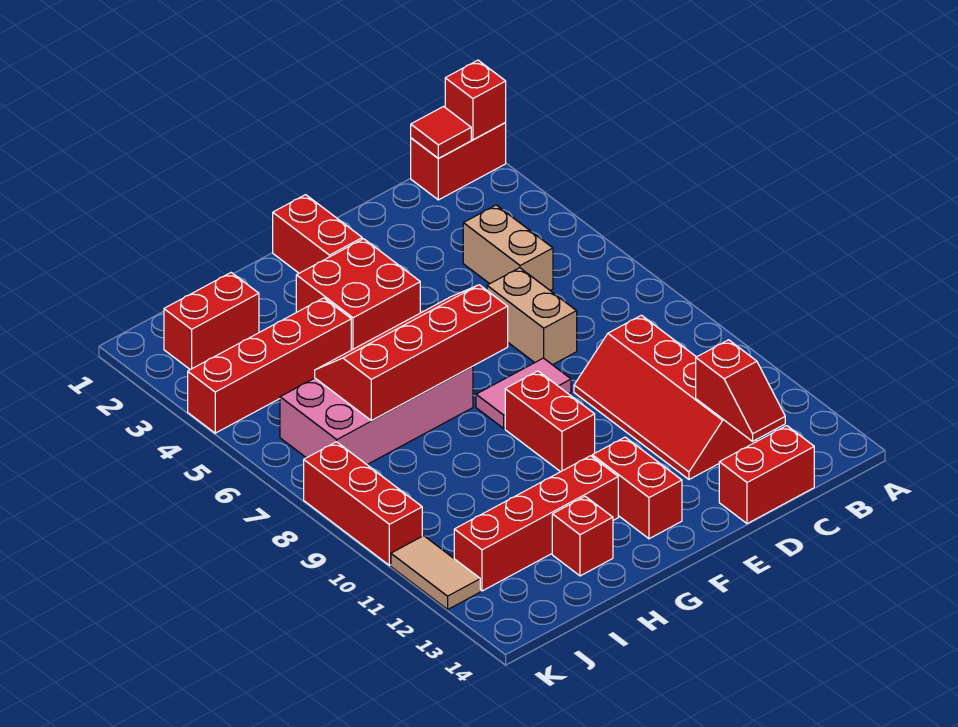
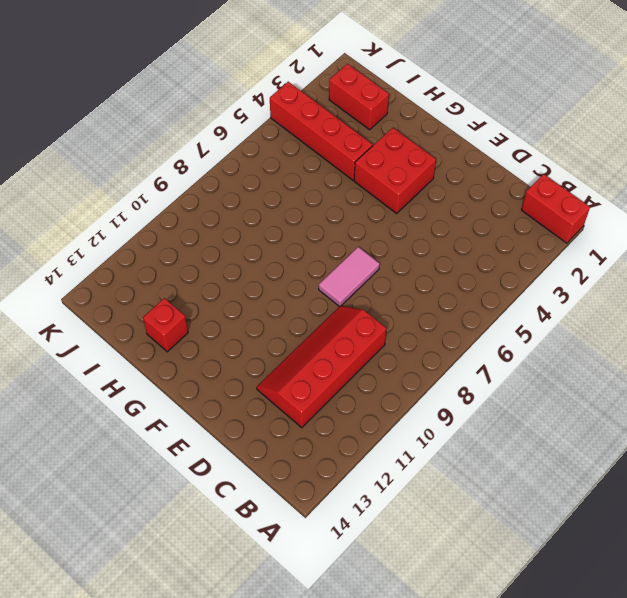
pink tile E7:E8 level 1 -> pink tile E8:F8 level 1
none -> tan brick C4:C5 level 1
none -> red brick C14:D14 level 1
none -> tan brick D6:D7 level 1

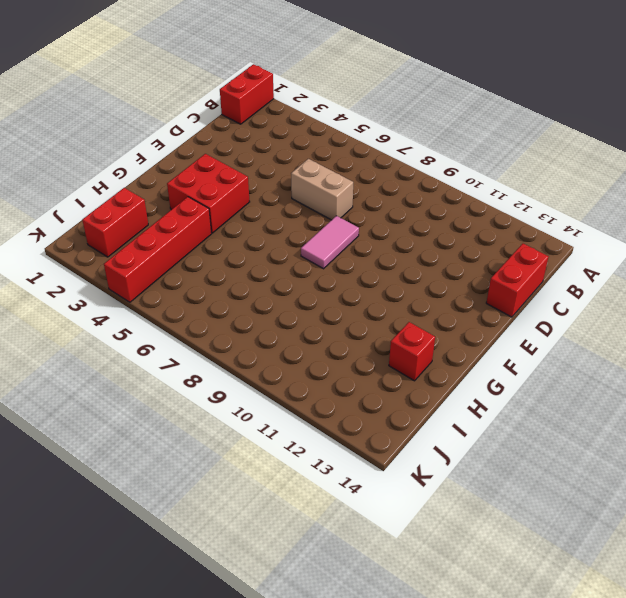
none -> tan brick C4:C5 level 1
none -> red slope C9:D12 level 1 top C
none -> red brick F1:F2 level 1

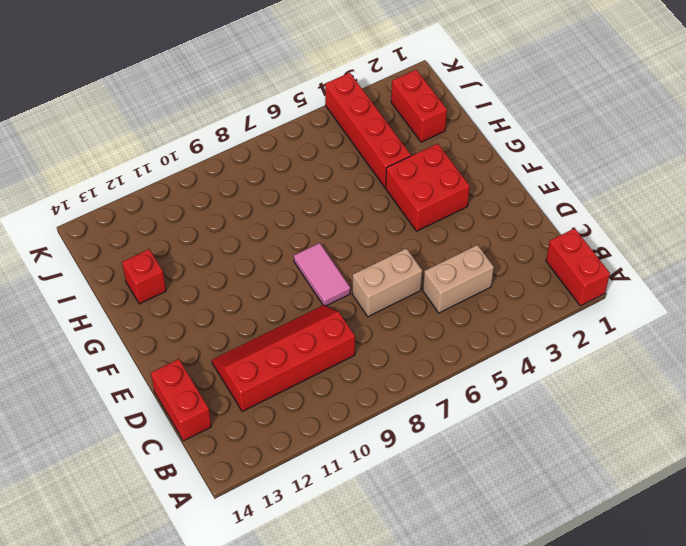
none -> red brick F1:F2 level 1
none -> red brick F9:F10 level 1
none -> red brick F12:F13 level 1

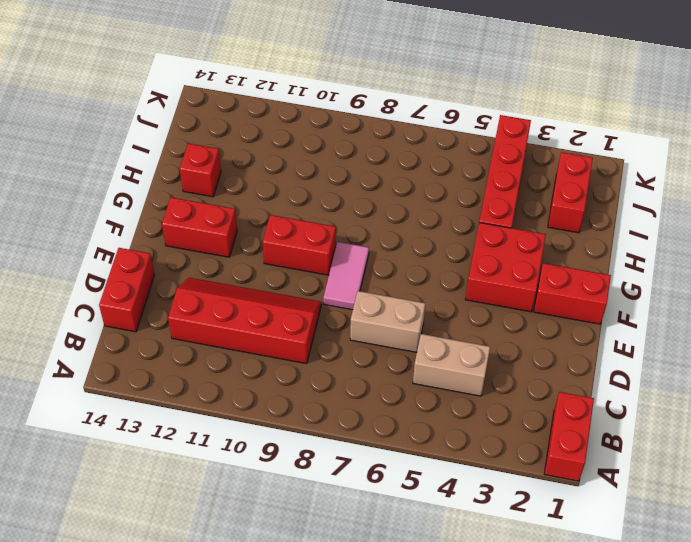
none -> pink brick G6:J7 level 1
none -> red brick G12:J12 level 1
none -> red brick K8:K10 level 1

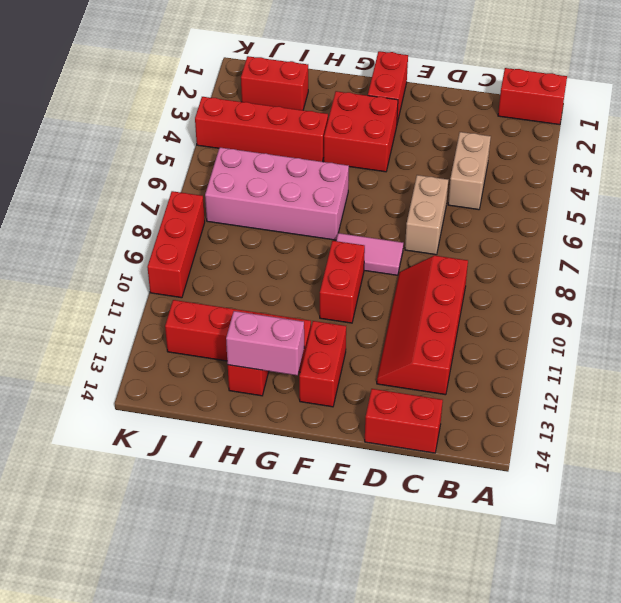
pink brick G13:H13 level 2 -> none
none -> tan tile K11:K12 level 1
none -> red brick A1 level 2
none -> red tile B1 level 2

